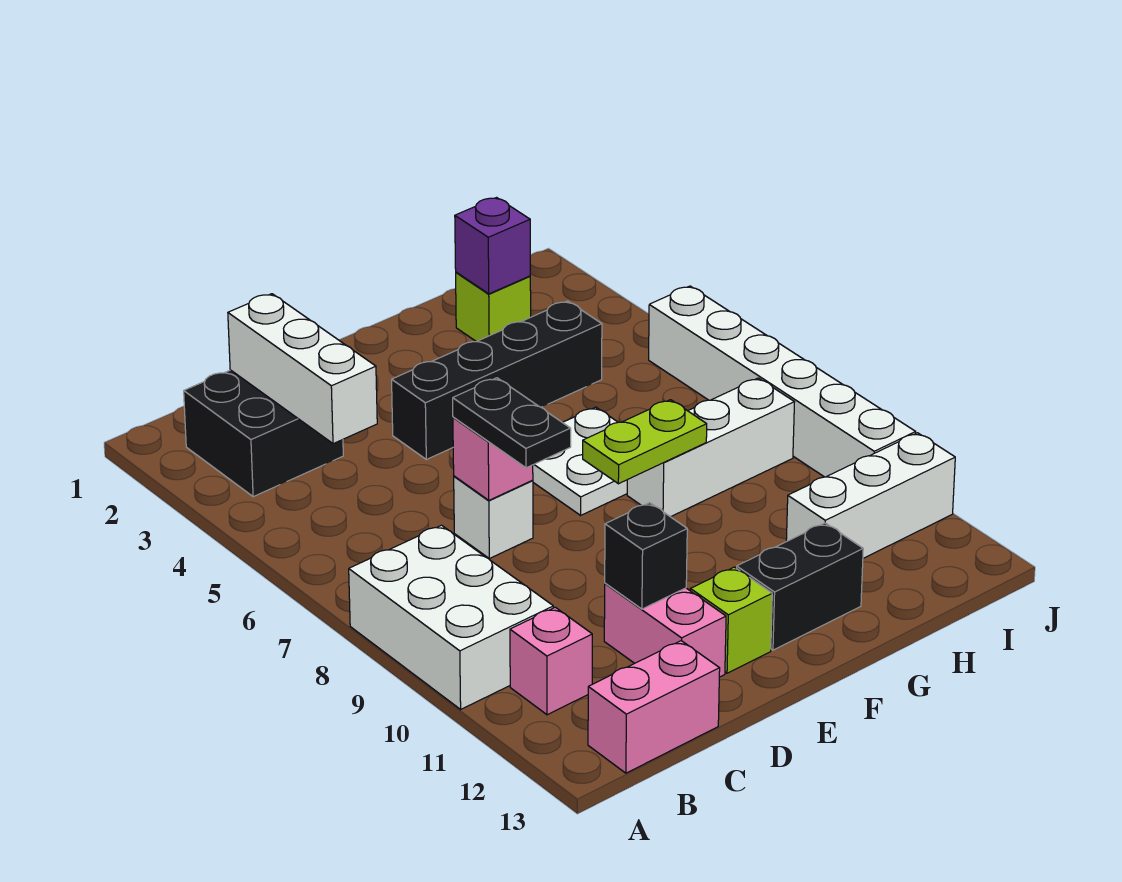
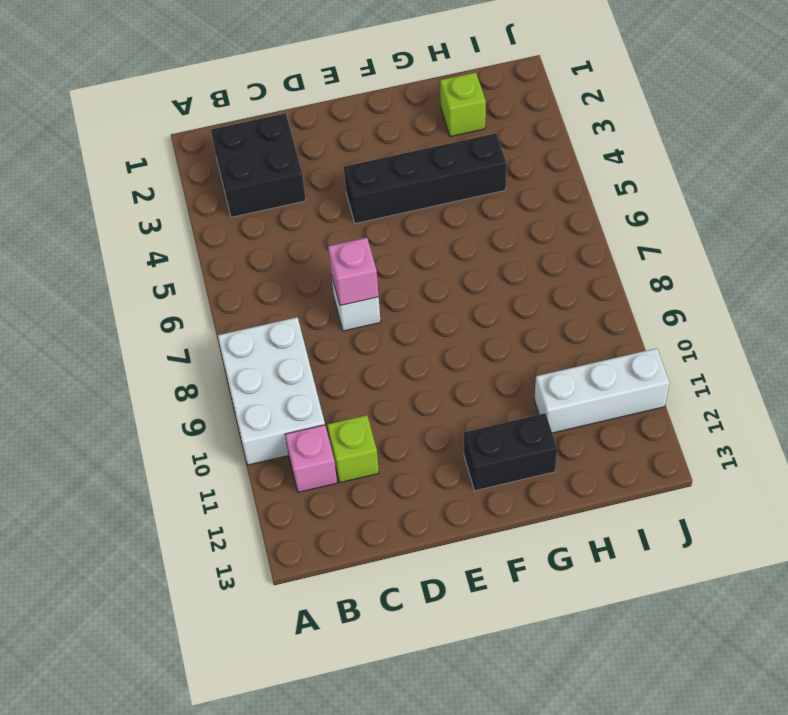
lime brick C11 level 1 -> lime brick E12 level 1
none -> pink brick B13:C13 level 1
none -> pink brick D11:D12 level 1
none -> white plate F6:G7 level 1

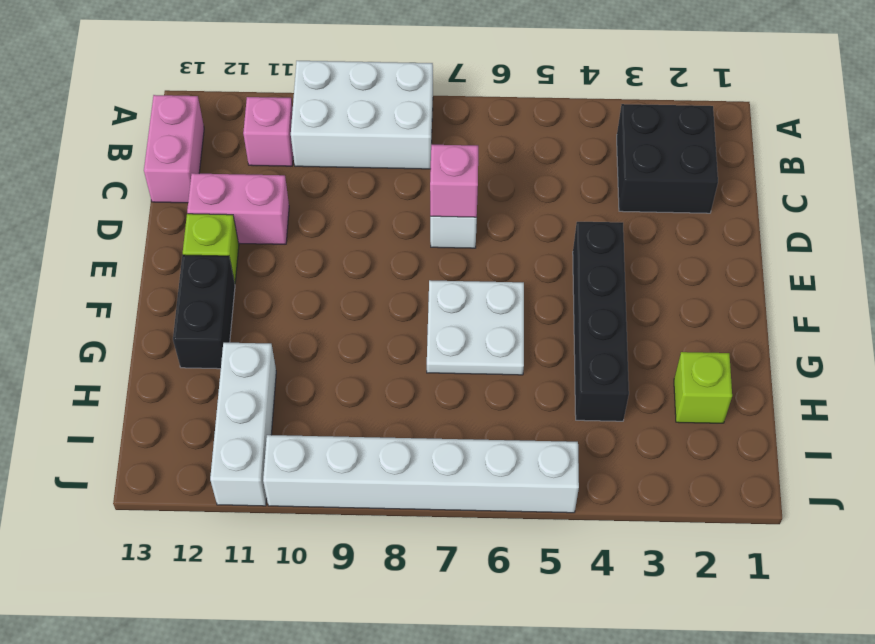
none -> white brick G8:I8 level 1
none -> white brick C2:C4 level 2
none -> black brick D11 level 2

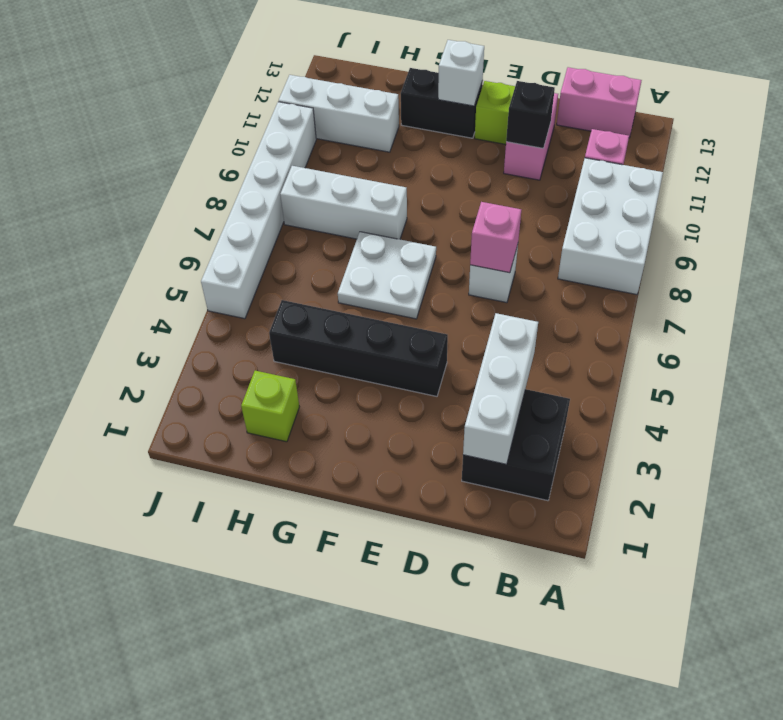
white brick F12 level 2 -> none
none -> lime plate F8:G8 level 2
none -> purple brick H2 level 2
none -> black plate D7:D8 level 3

